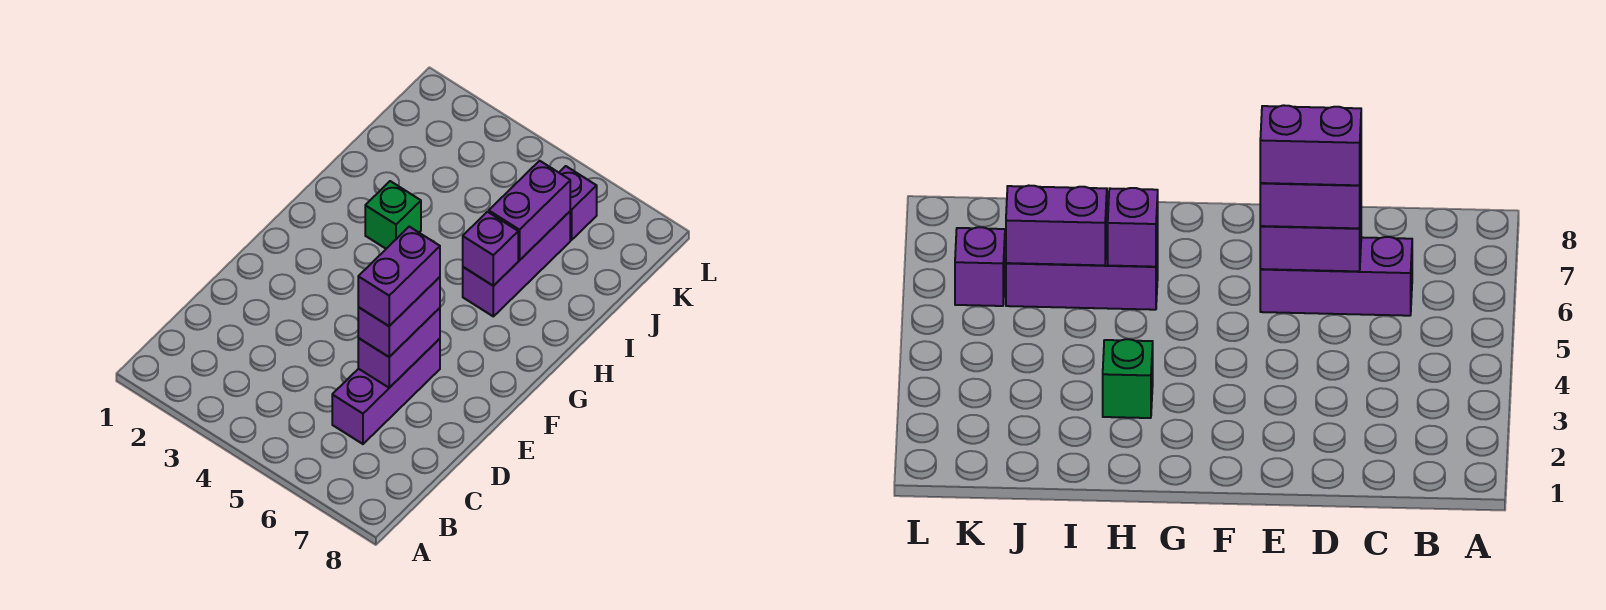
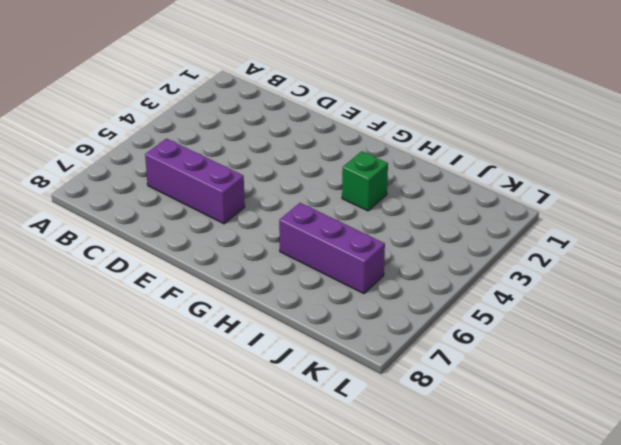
none -> purple brick K6 level 1
none -> purple brick D6:E6 level 2

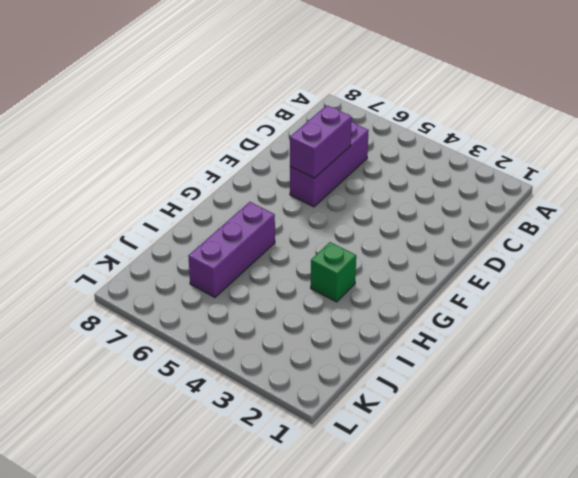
none -> purple brick K6 level 1
none -> purple brick H6 level 2

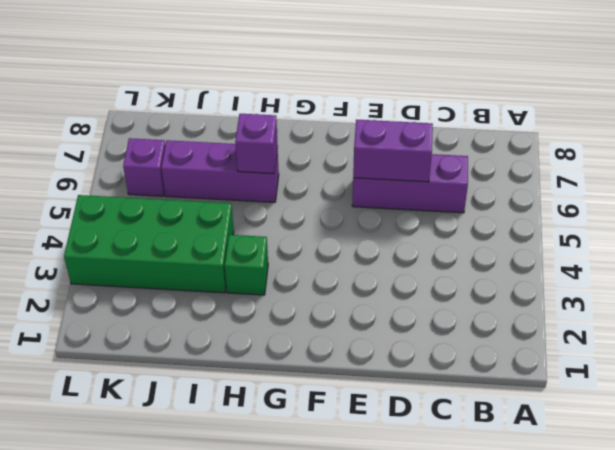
green brick I3:L4 level 1 -> none
none -> purple brick I6:J6 level 2
none -> purple brick D6:E6 level 3

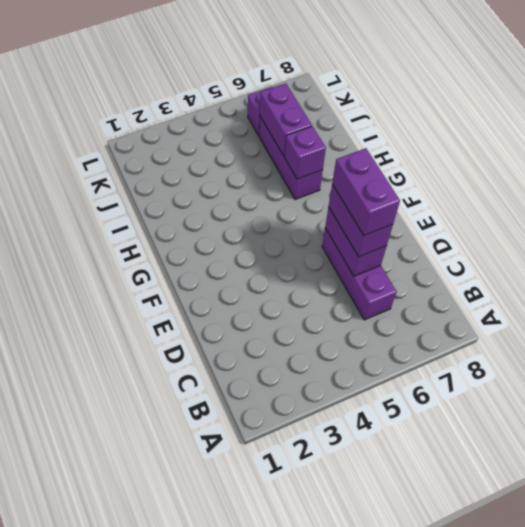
none -> green brick H3 level 1

